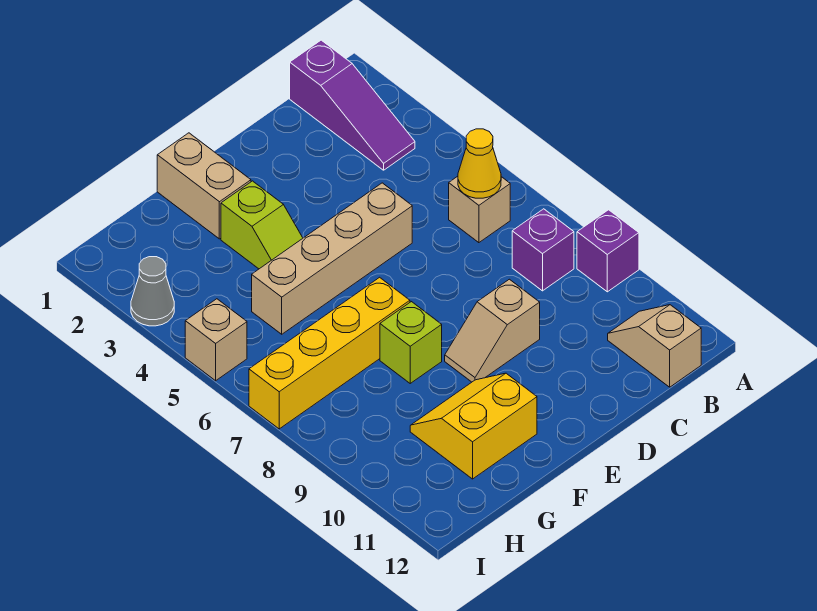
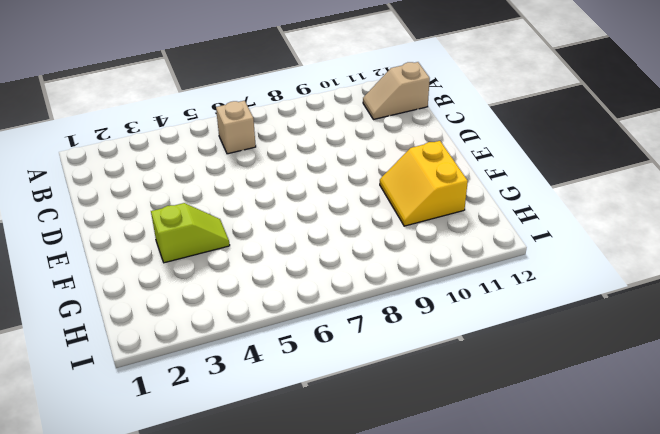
none -> purple brick A9 level 1
none -> purple slope B1:B3 level 1 top 1
none -> purple brick B8 level 1

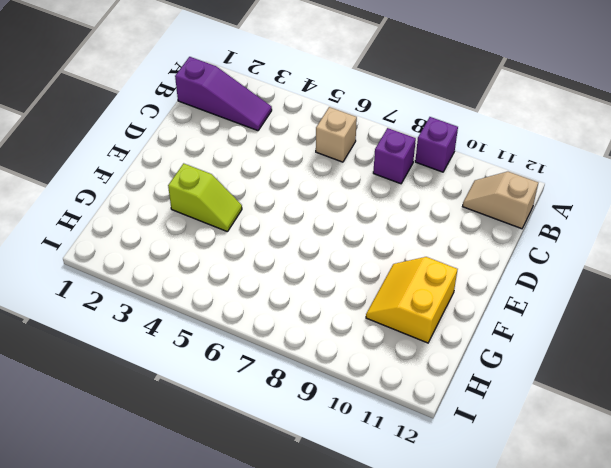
none -> tan brick D5:G5 level 1
none -> tan slope D9:E9 level 1 top D
none -> tan brick F1:F2 level 1

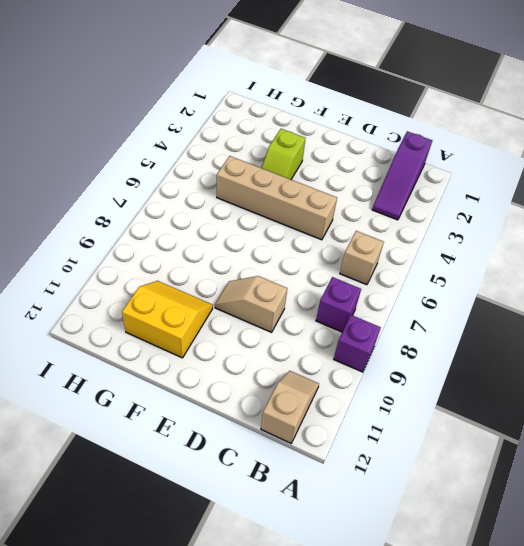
none -> tan brick F1:F2 level 1
none -> yellow brick F7:I7 level 1
none -> lime brick F8 level 1

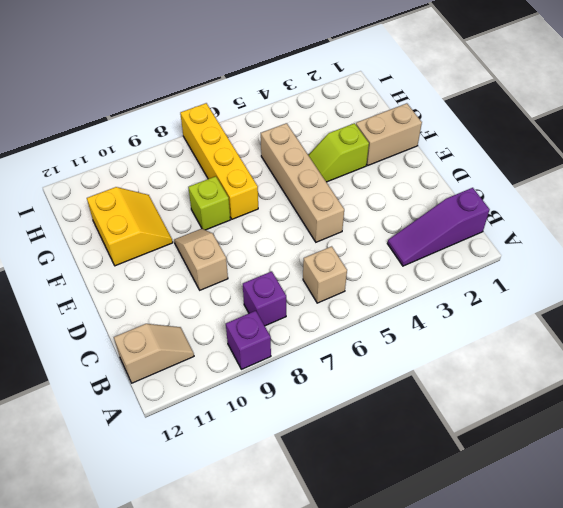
none -> grey cone I3 level 1
none -> tan brick I5 level 1
none -> yellow cone B6 level 2

